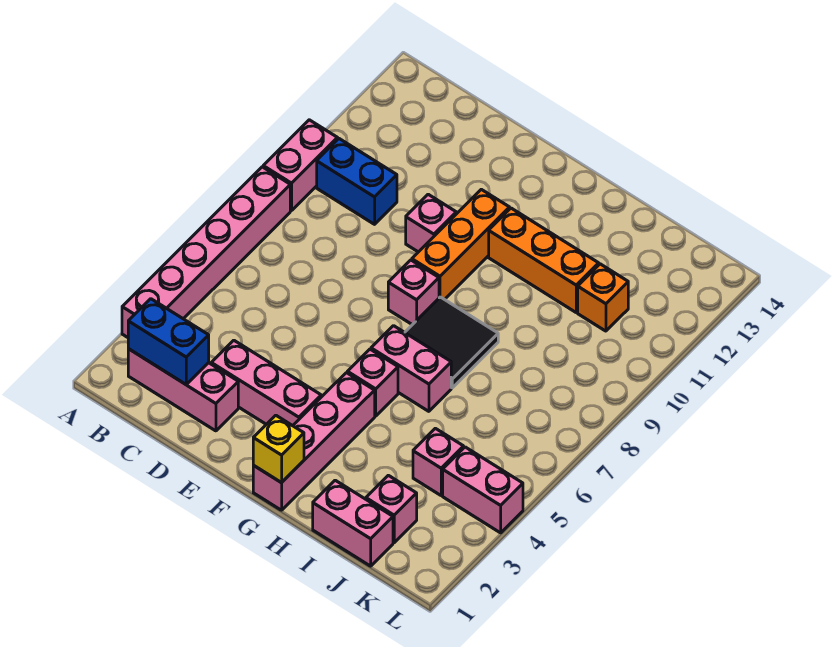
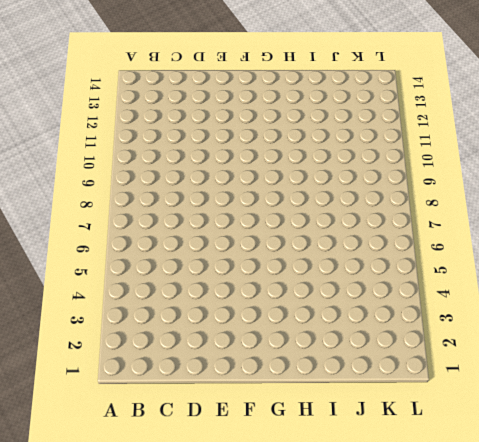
none -> pink brick A3:A8 level 1
none -> pink brick A9:A10 level 1
none -> pink brick B2:D2 level 1

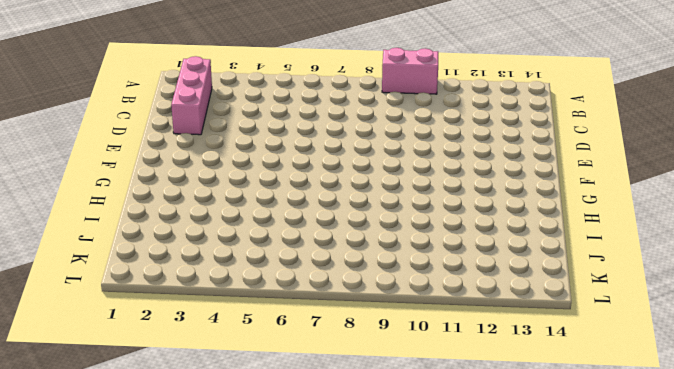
none -> pink brick A3:A8 level 1
none -> blue brick B10:C10 level 1
none -> pink brick D3:F3 level 1

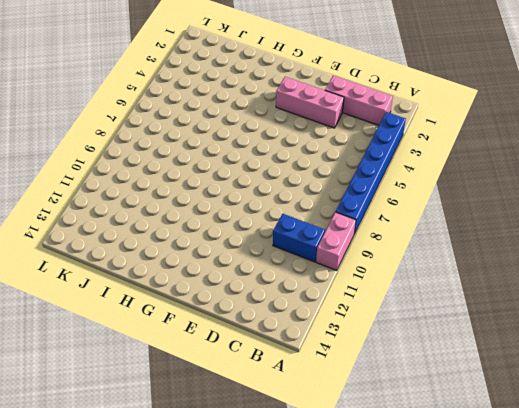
blue brick A3:A8 level 1 -> pink brick A3:A8 level 1
none -> pink brick E10 level 1
none -> pink brick F8 level 1
none -> orange brick F9:F11 level 1

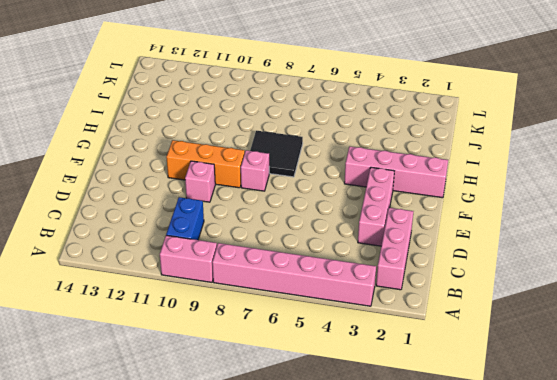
none -> pink brick G5 level 1
none -> pink brick G6:H6 level 1
none -> orange brick G11:I11 level 1

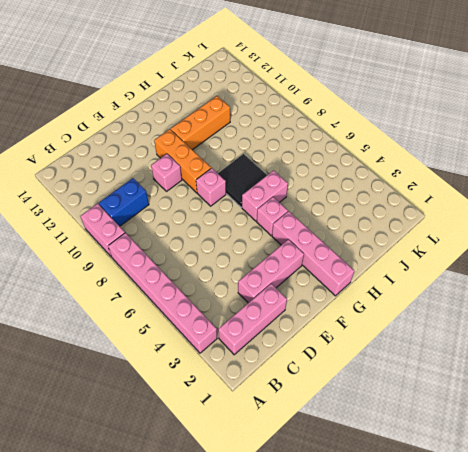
none -> pink brick I1:J1 level 1
none -> pink brick J2 level 1
none -> pink brick J4 level 1

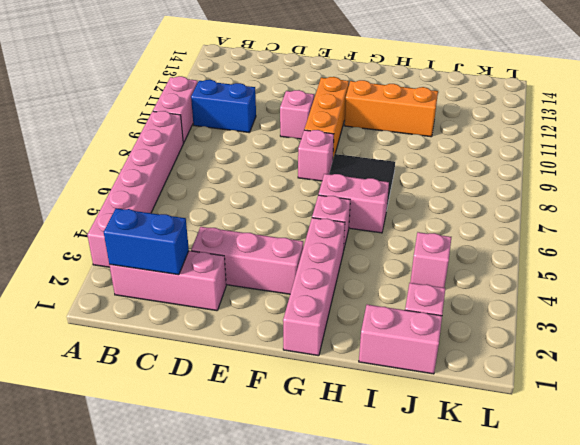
none -> orange brick J11 level 1
none -> pink brick K4:L4 level 1
none -> yellow brick G1 level 2

